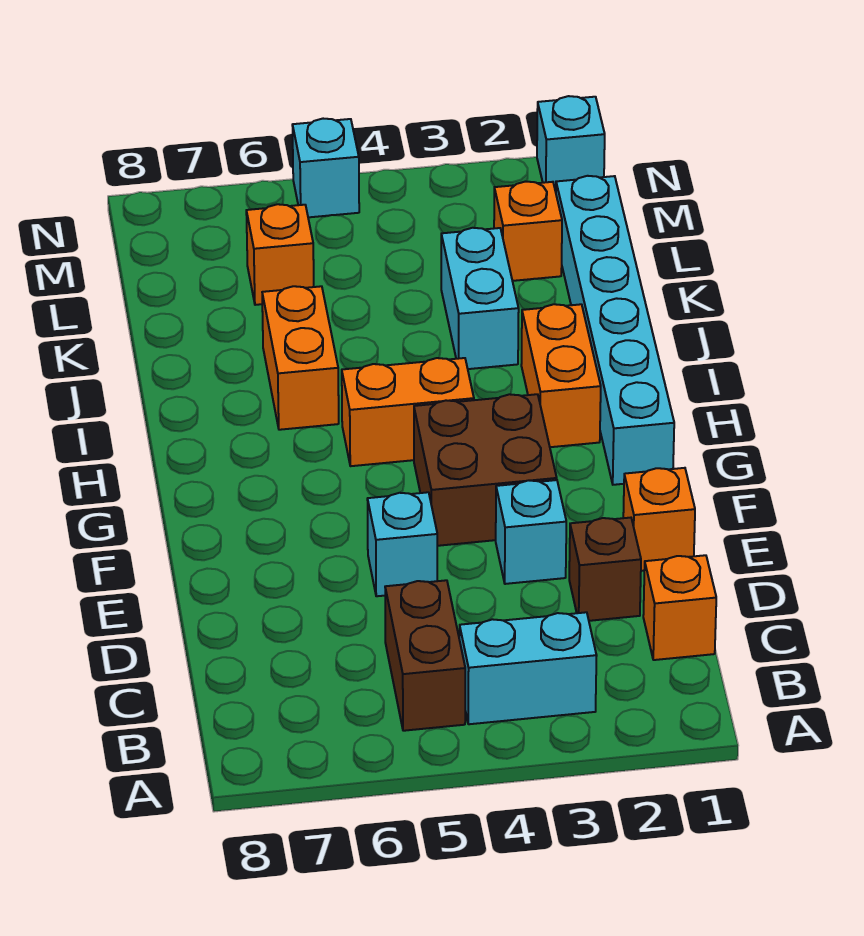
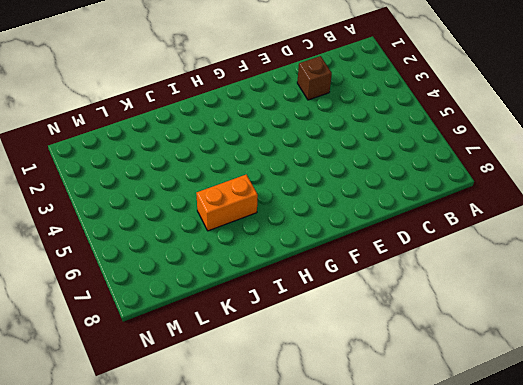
none -> cyan brick B3:B4 level 1
none -> brown brick B5:C5 level 1
none -> orange brick C1 level 1

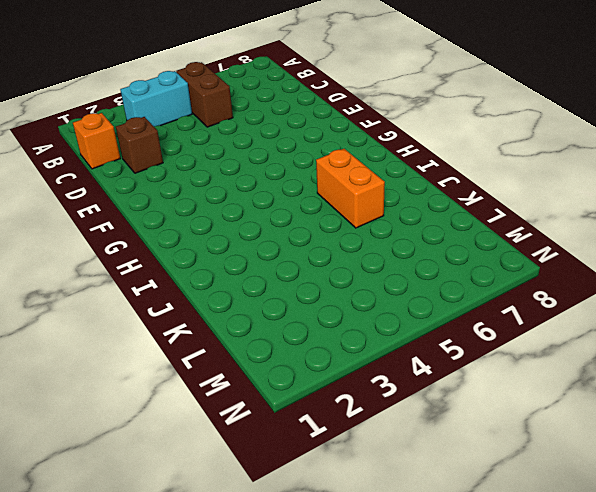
none -> orange brick E1 level 1
none -> cyan brick E3 level 1
none -> cyan brick E5 level 1

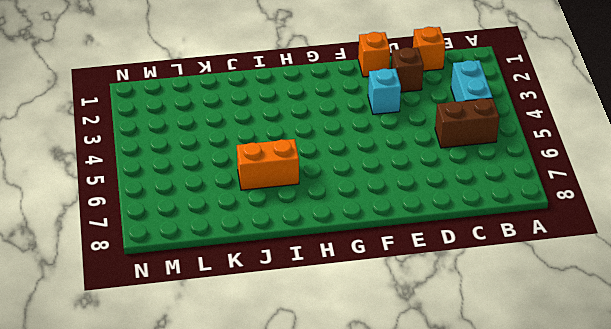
none -> cyan brick E5 level 1
none -> brown brick F3:G4 level 1
none -> cyan brick G1:L1 level 1

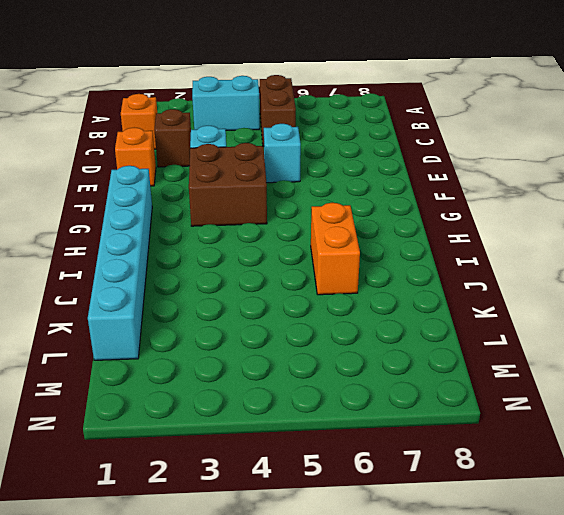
none -> orange brick H2:I2 level 1
none -> orange brick H4:H5 level 1
none -> cyan brick J3:K3 level 1

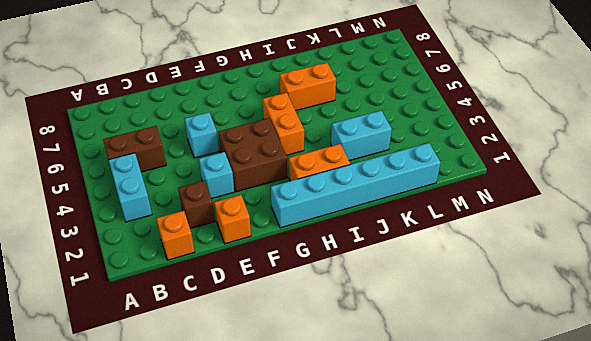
none -> orange brick L2 level 1
none -> orange brick L6 level 1
none -> cyan brick N1 level 1

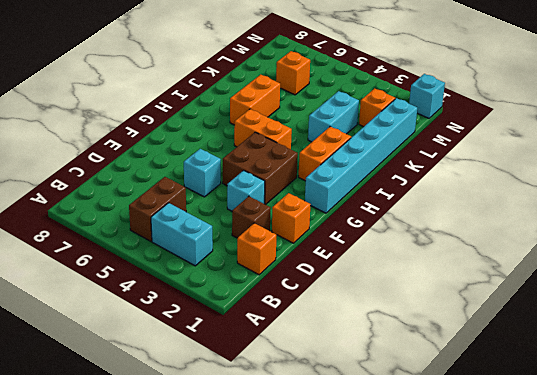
none -> cyan brick N5 level 1

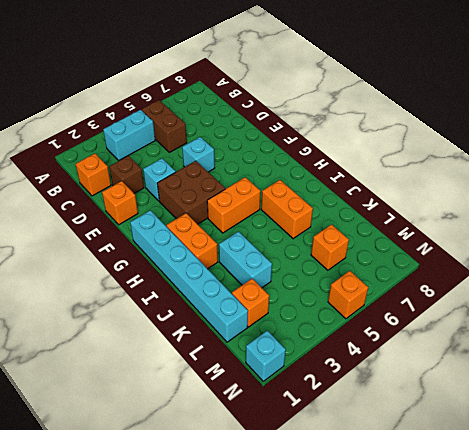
orange brick N5 level 1 -> cyan brick N5 level 1

